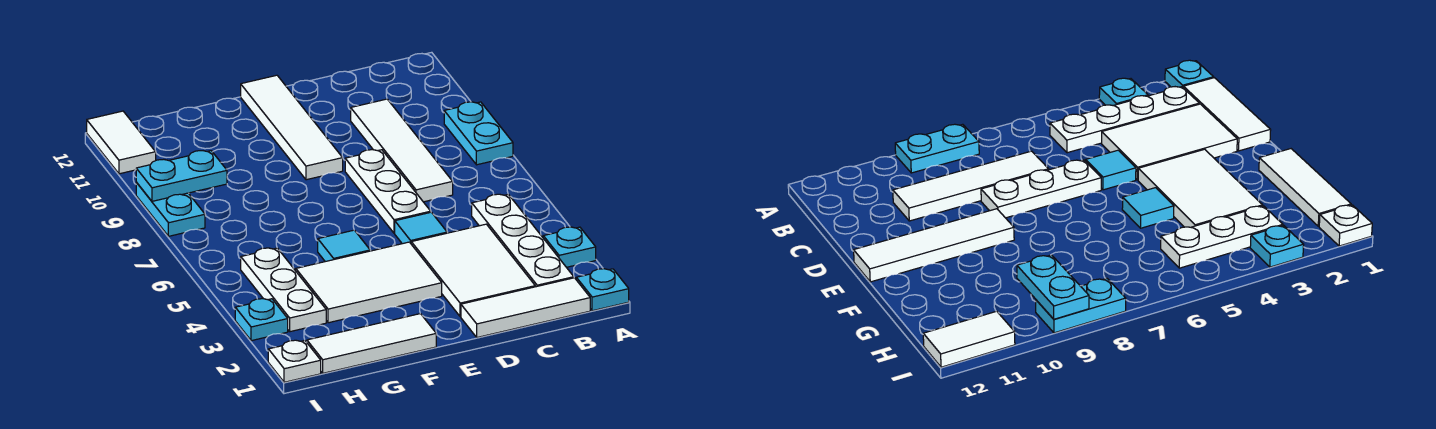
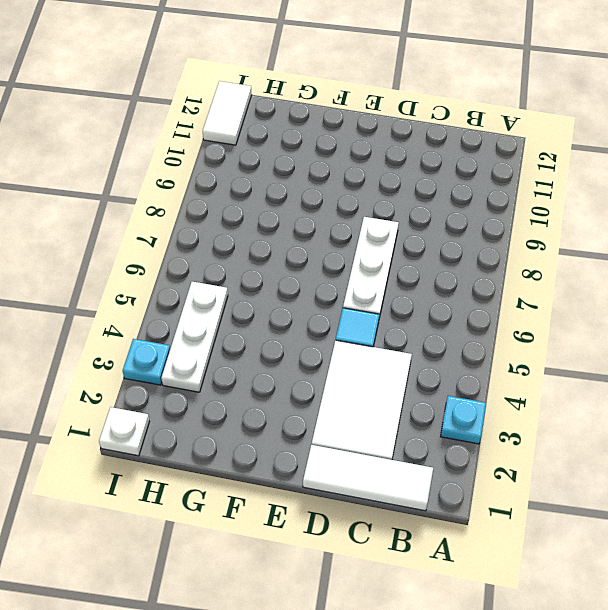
none -> cyan plate A1 level 1
none -> cyan plate A8:A9 level 1
none -> white plate B2:B5 level 1

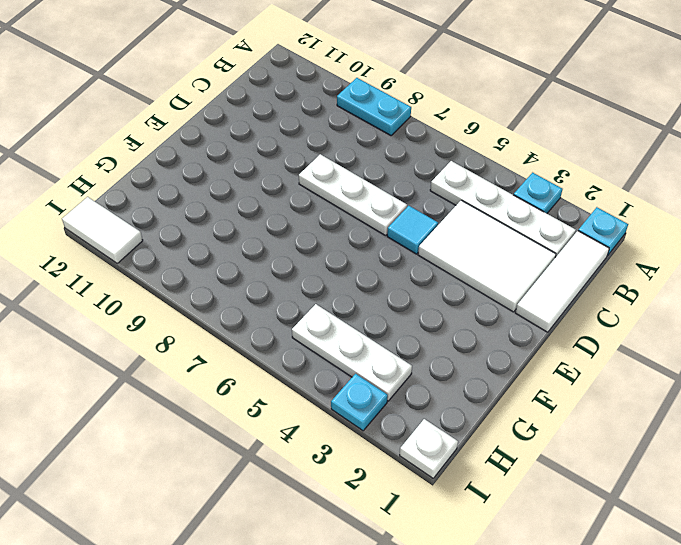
none -> white tile C7:C10 level 1
none -> white tile E3:G4 level 1
none -> white tile E9:E12 level 1

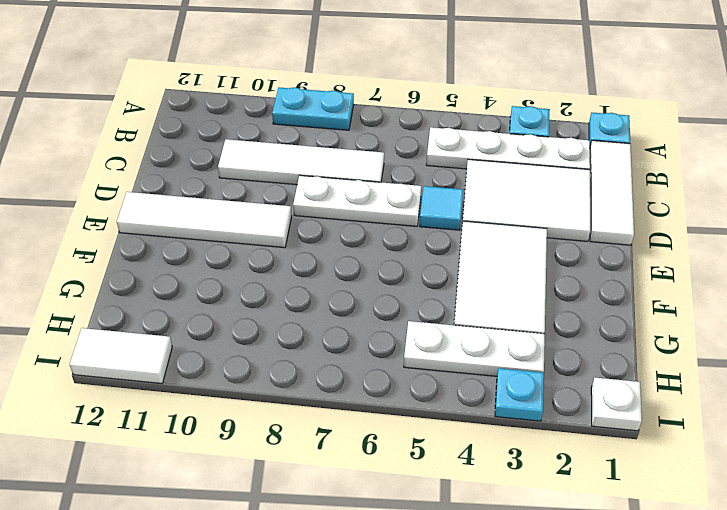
none -> white tile F1:H1 level 1
none -> cyan tile F5 level 1
none -> cyan plate I8:I9 level 1

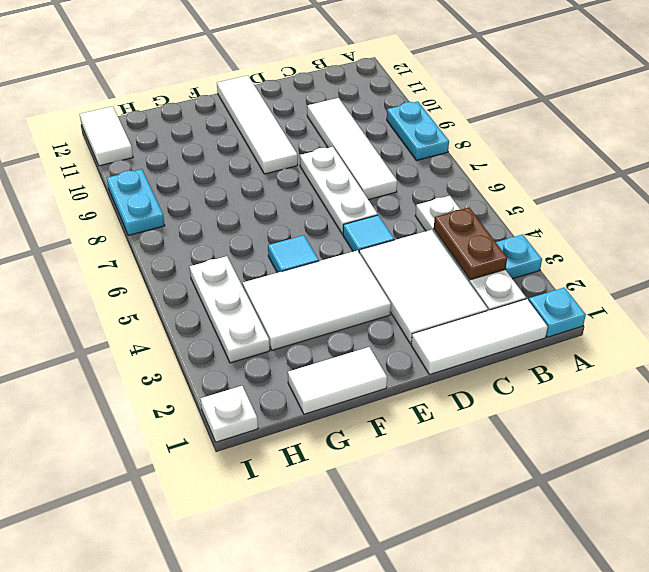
brown plate B3:B4 level 2 -> none
white tile F1:G1 level 1 -> white tile F1:H1 level 1
none -> cyan plate I3 level 1
none -> cyan plate H9:I9 level 2

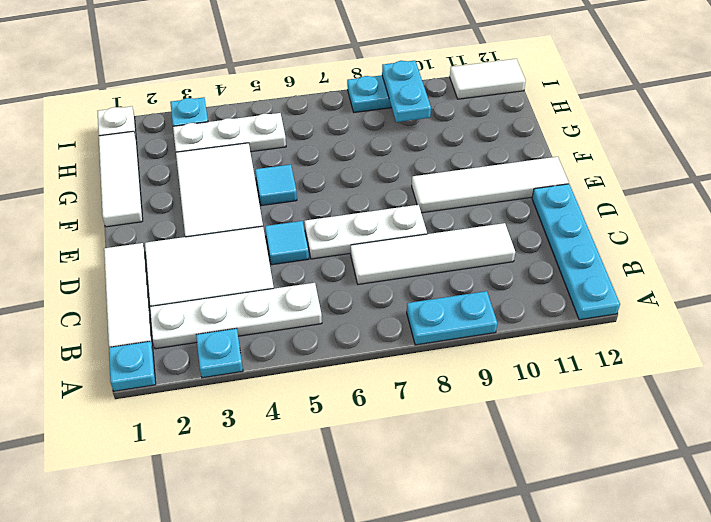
cyan plate A12:D12 level 1 -> none

